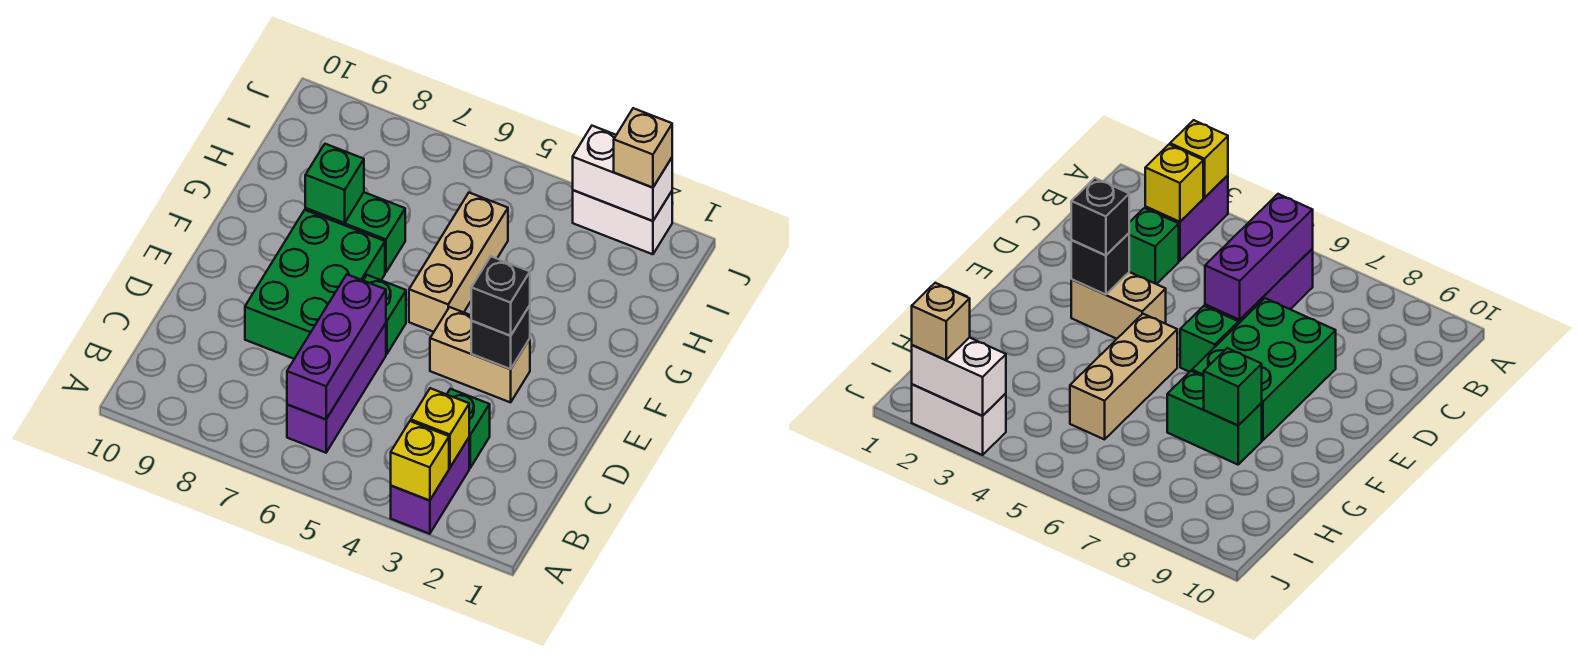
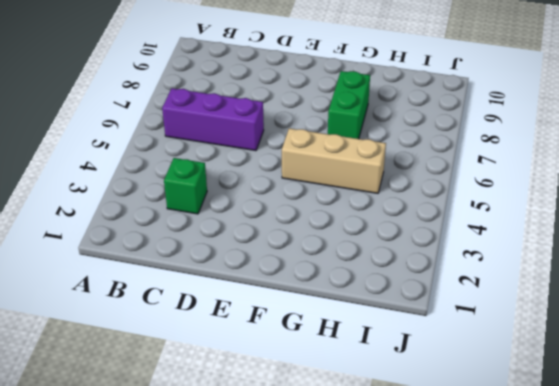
none -> purple brick A3:B3 level 1
none -> green brick D7:F8 level 1
none -> tan brick E3:E4 level 1

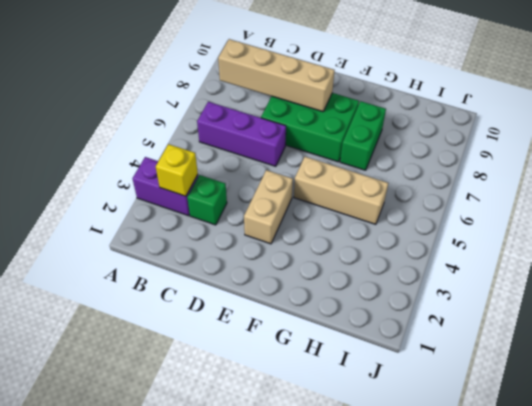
tan brick B8:E8 level 2 -> none
none -> green brick E6 level 1
none -> white brick J2:J3 level 1
none -> yellow brick A3 level 2

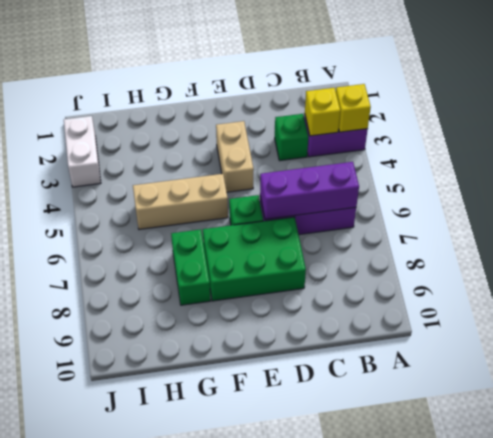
none -> black brick E3 level 2
none -> green brick G8 level 2
none -> white brick J2:J3 level 2

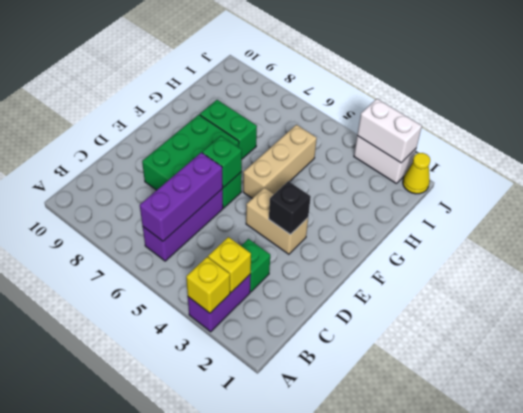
green brick E6 level 2 -> green brick G8 level 2
yellow cone J1 level 1 -> none
none -> black brick E3 level 3
none -> tan brick J2 level 3

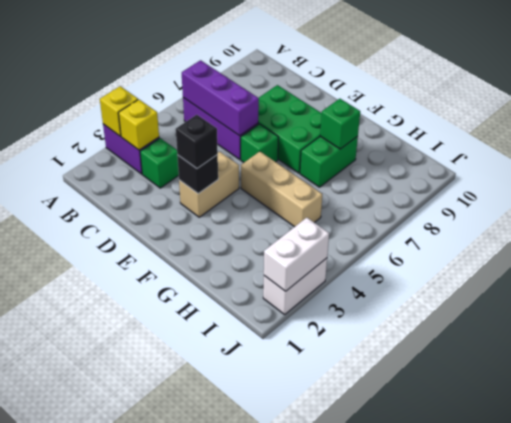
none -> tan brick J2 level 3

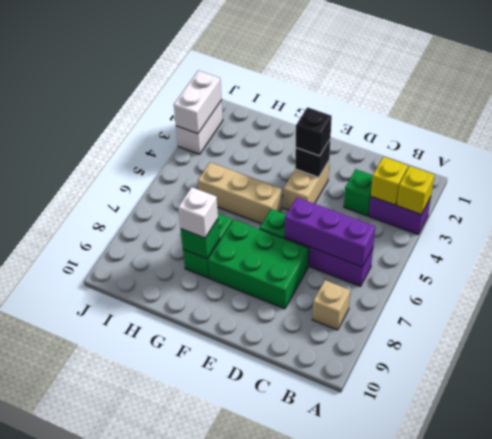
tan brick B8 level 1 -> tan brick J2 level 3
white brick G8 level 3 -> none

